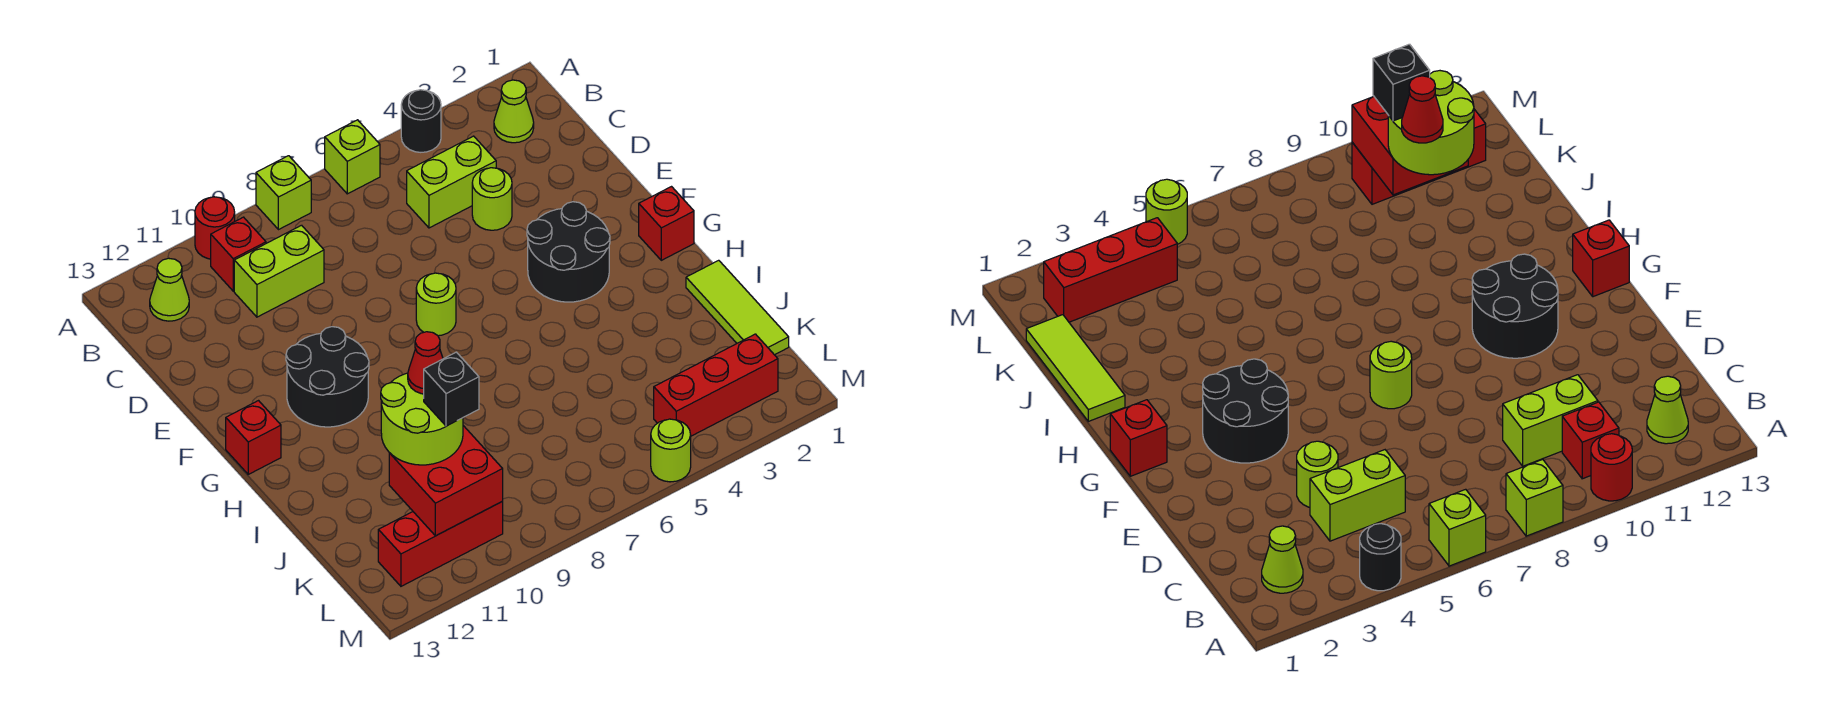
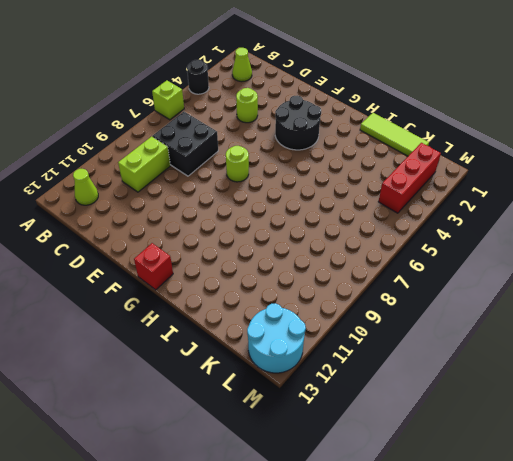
black brick C7:D8 level 1 -> none
cyan round brick L12:M13 level 1 -> red brick L10:L12 level 1
none -> lime brick A8 level 1
none -> red round brick A10 level 1
none -> red brick B10 level 1

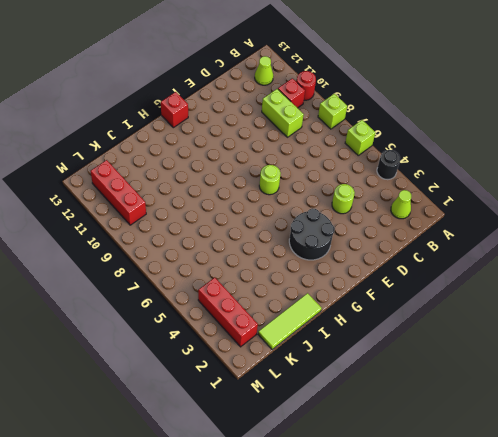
none -> lime brick C4:C5 level 1
none -> black round brick F10:G11 level 1
none -> red brick G1 level 1

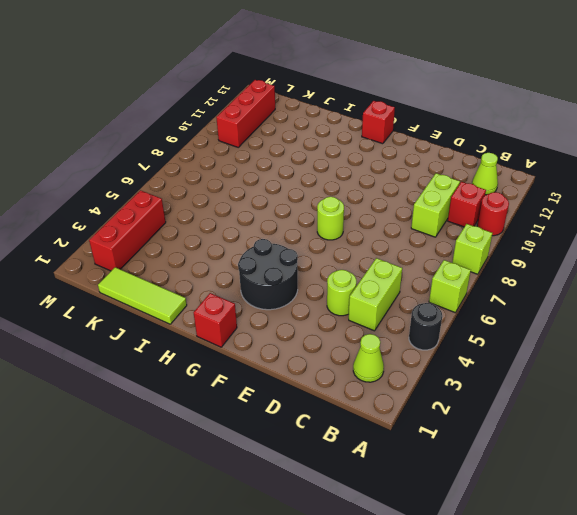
none -> black round brick F10:G11 level 1
none -> lime round brick M5 level 1
none -> red brick K10:L11 level 2

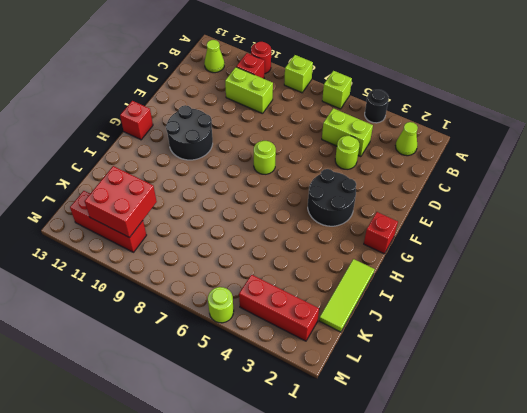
none -> lime round brick J10:K11 level 3
none -> red cone J10 level 4
none -> black brick K10 level 4

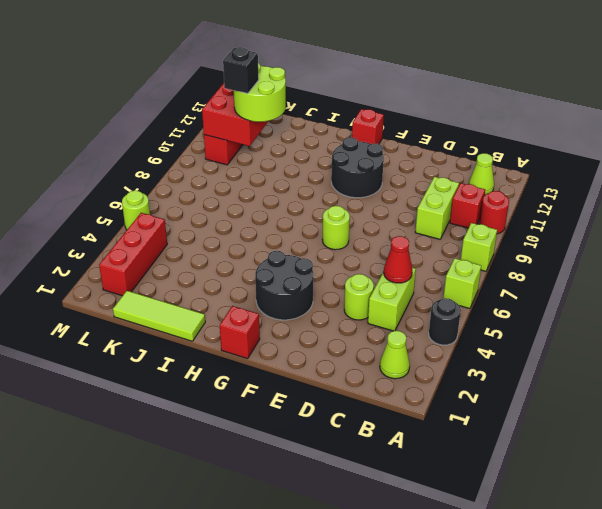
red cone C5 level 2 -> red cone J10 level 4

